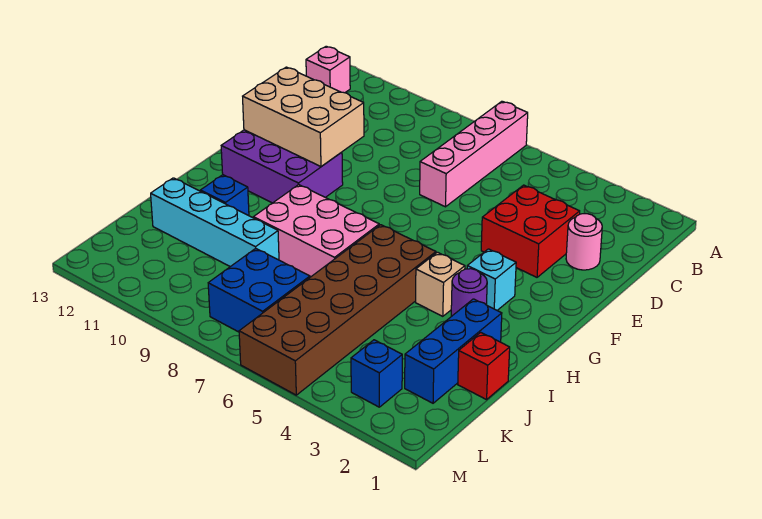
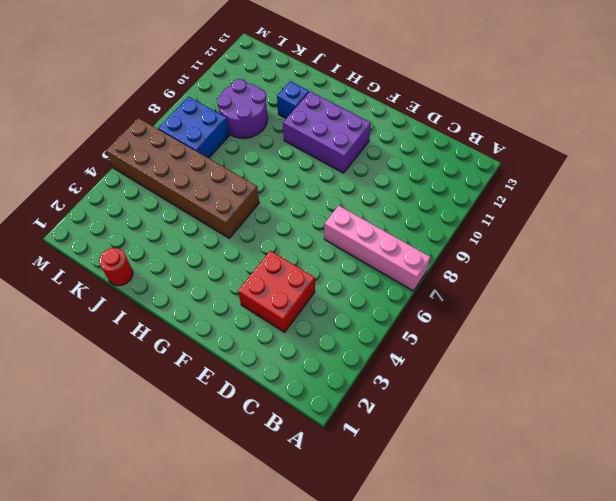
purple brick F10:H11 level 1 -> purple brick F10:G12 level 1
red round brick J1 level 1 -> red brick J1 level 1
purple round brick J9:K10 level 1 -> cyan brick J9:J12 level 1
none -> pink brick B13 level 1
none -> pink round brick D2 level 1
none -> cyan brick G3 level 1

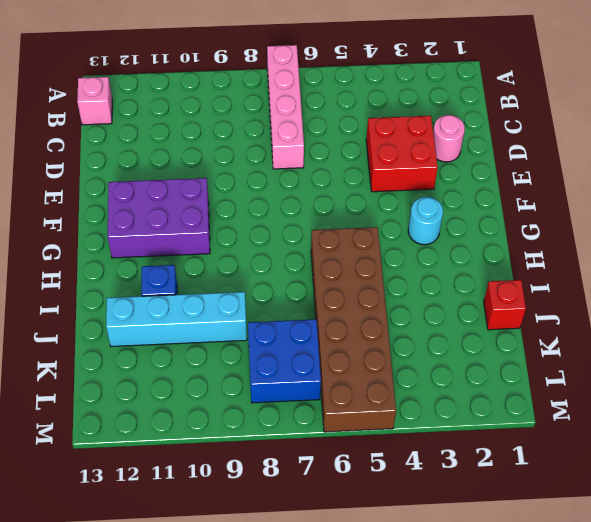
cyan round brick G3 level 1 -> cyan brick G3 level 1
none -> purple round brick H3 level 1
none -> tan brick H4 level 1
none -> pink brick H7:I9 level 1

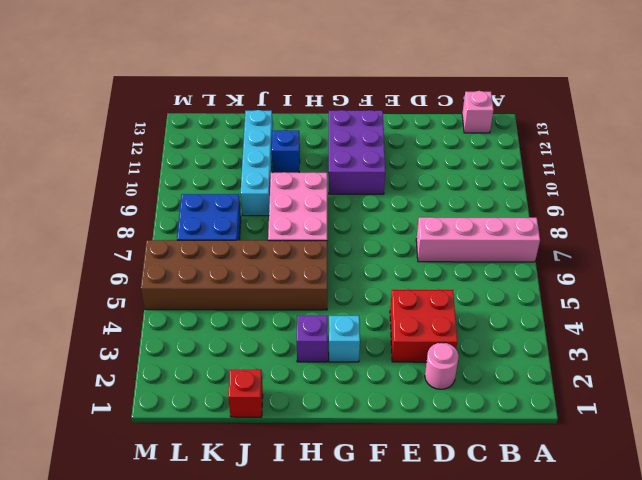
purple brick H3 level 1 -> purple round brick H3 level 1
none -> tan brick H4 level 1
none -> blue brick I2:K2 level 1
none -> blue brick L3 level 1

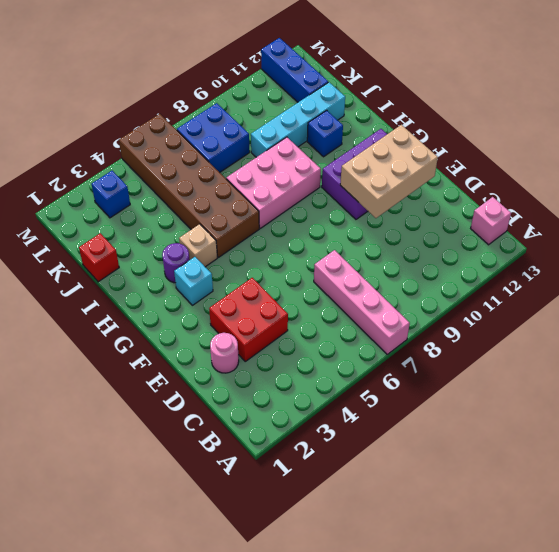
blue brick K12:M12 level 1 -> blue brick I2:K2 level 1

